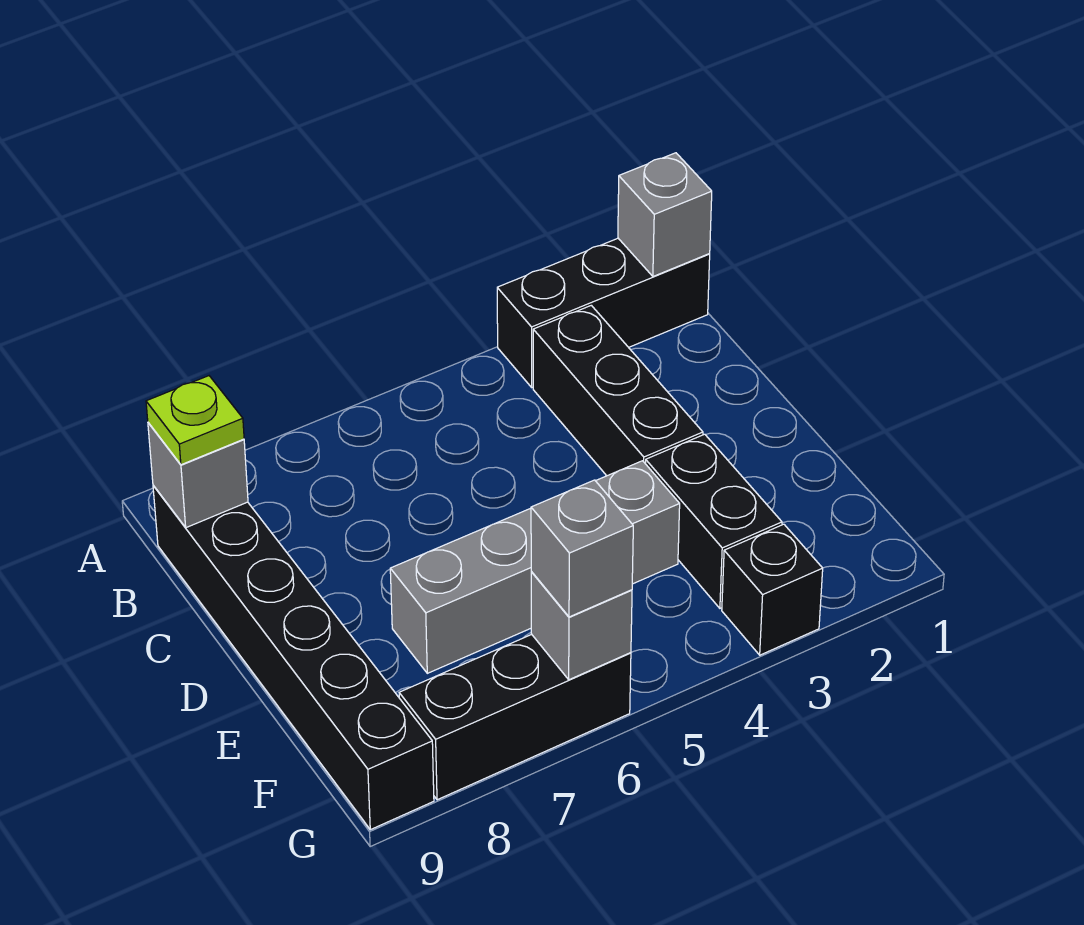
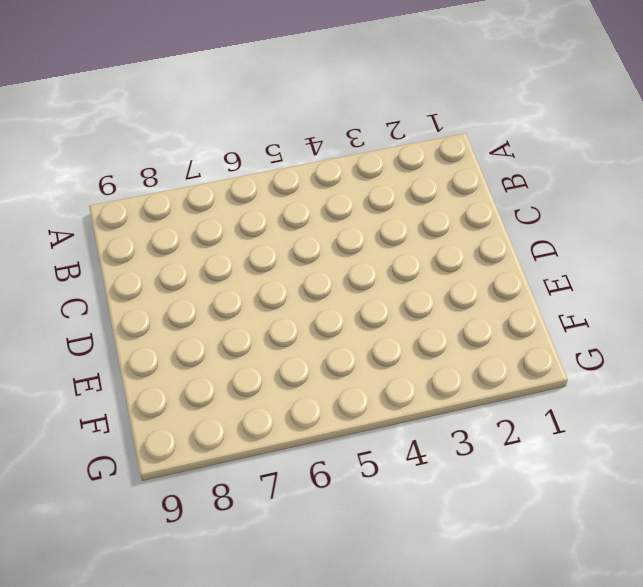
none -> black brick A1:A3 level 1
none -> black brick B3:D3 level 1
none -> black brick B9:G9 level 1

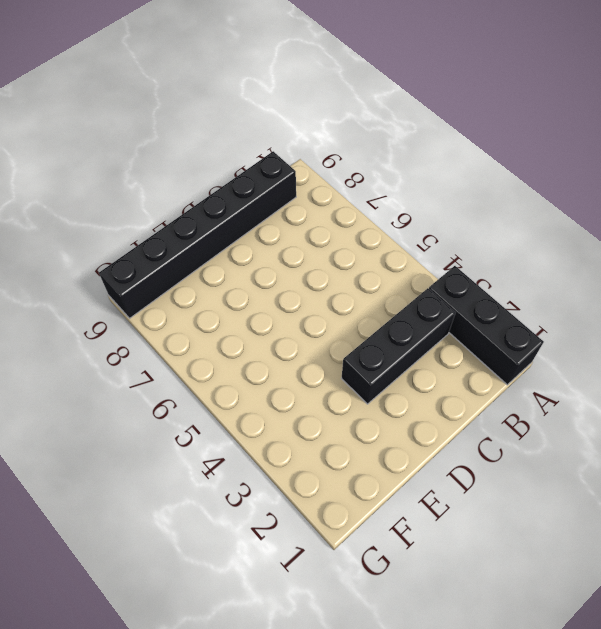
none -> black brick E3:F3 level 1
none -> grey brick E4:E7 level 1
none -> black brick G3 level 1

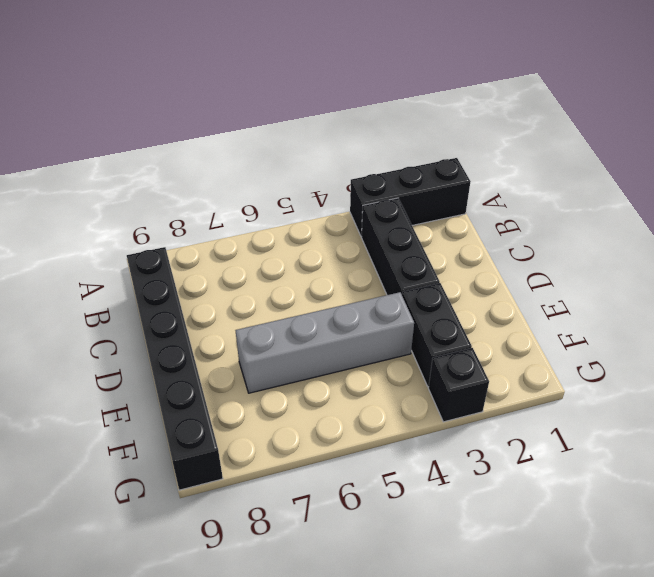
none -> black brick G6:G8 level 1
none -> grey brick A1 level 2
none -> grey brick B9 level 2

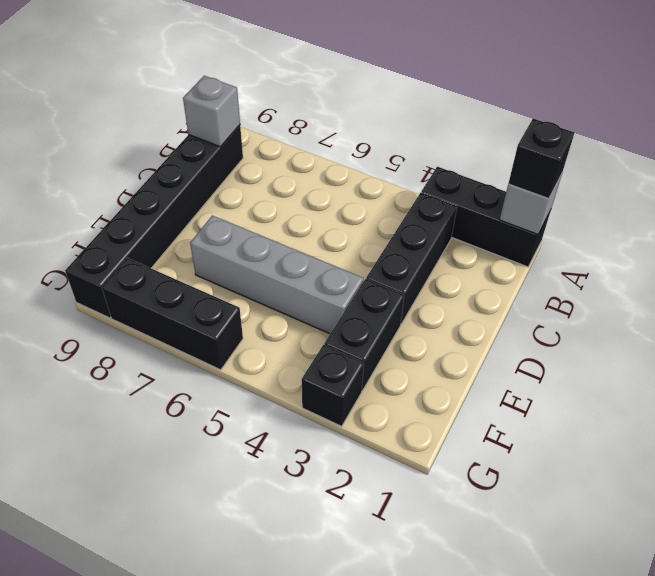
black brick A1 level 3 -> none
none -> grey brick G6 level 2
none -> lime plate B9 level 3
none -> grey brick G6 level 3

